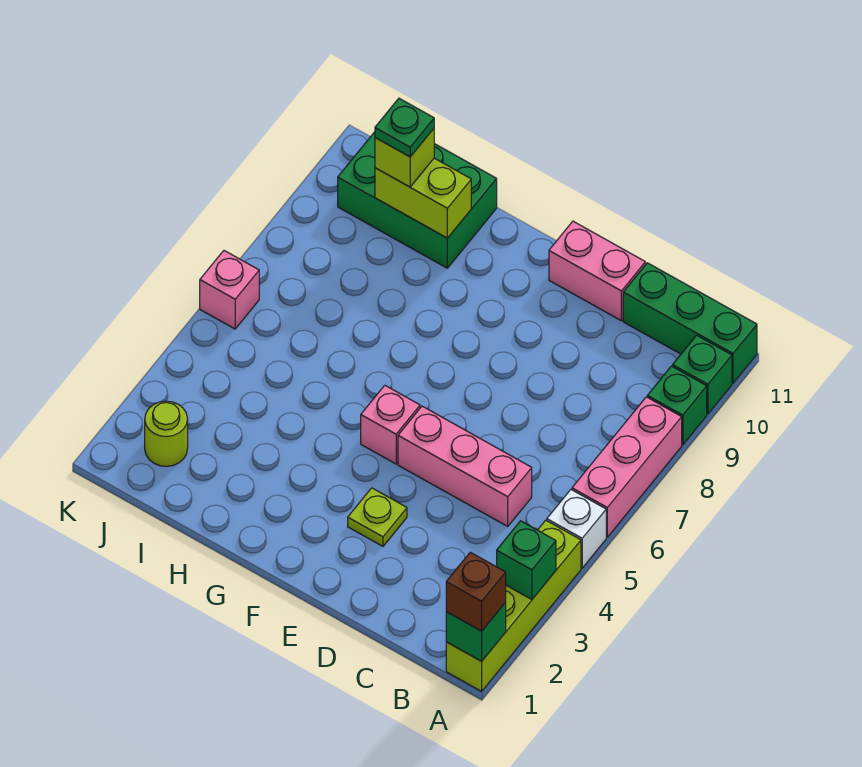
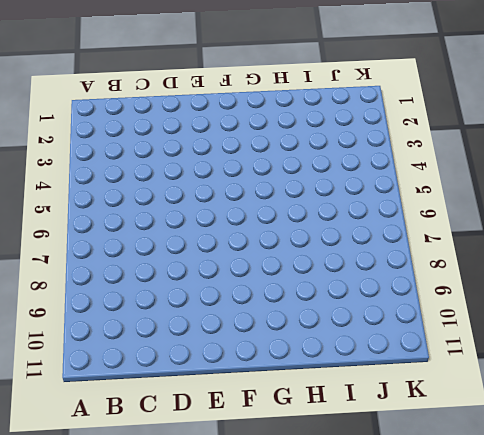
none -> lime brick A1:A4 level 1
none -> white brick A5 level 1
none -> pink brick A6:A8 level 1

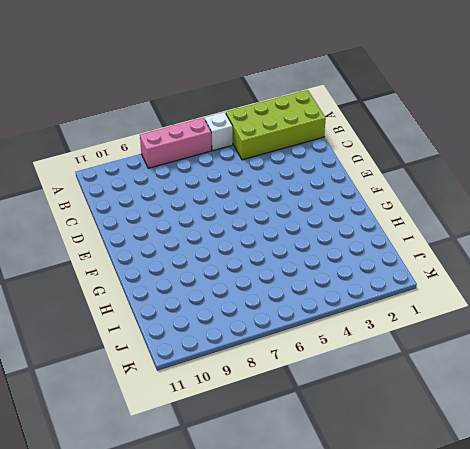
lime brick A1:B4 level 1 -> lime brick A1:A4 level 1
none -> green brick A9 level 1
none -> green brick A10 level 1
none -> green brick A11:C11 level 1

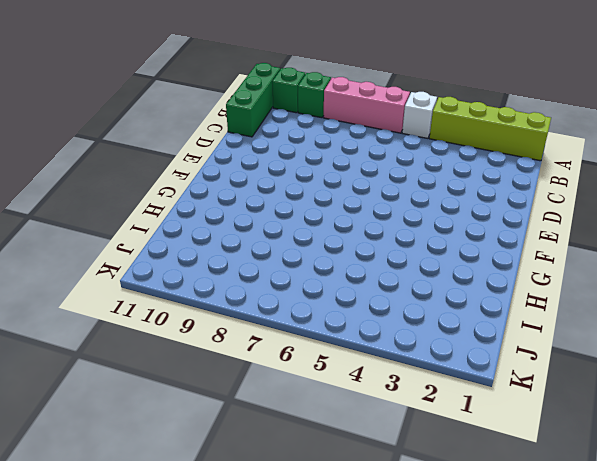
none -> pink brick C5:E5 level 1
none -> pink brick D11:E11 level 1
none -> lime plate E3 level 1

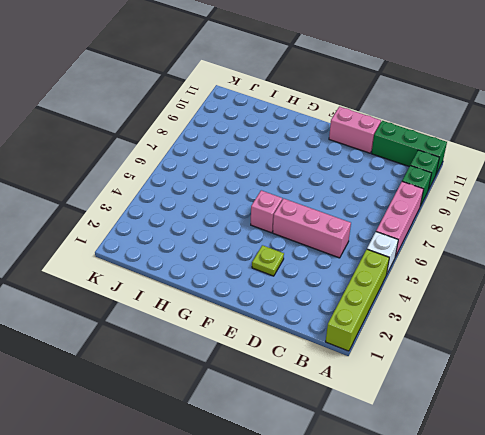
none -> green brick H10:J11 level 1
none -> lime round brick J2 level 1
none -> pink brick K6 level 1

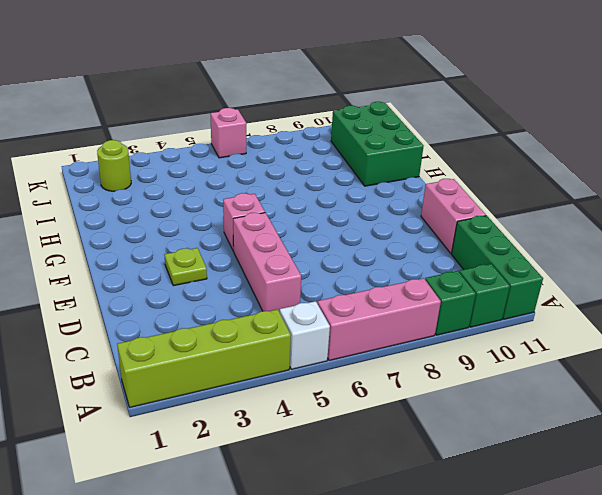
none -> green brick A1 level 2
none -> green brick A3 level 2
none -> lime brick H10:I10 level 2

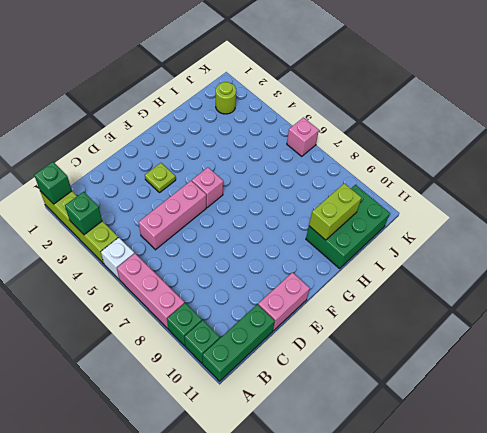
none -> brown brick A1 level 3
none -> lime brick I10 level 3
none -> green plate I10 level 4

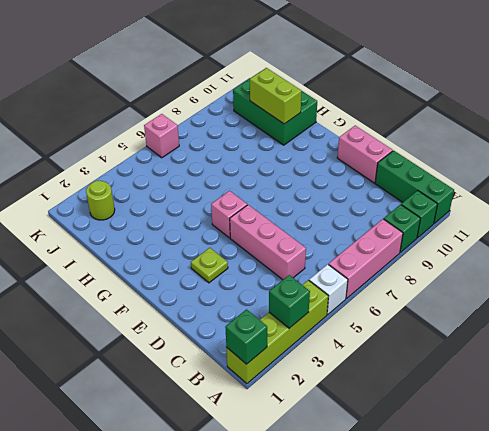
none -> brown brick A1 level 3
none -> lime brick I10 level 3
none -> green plate I10 level 4

